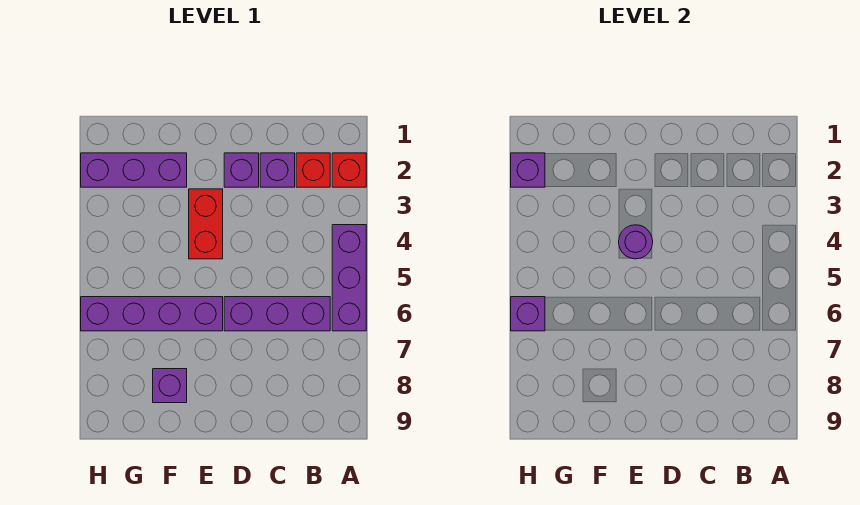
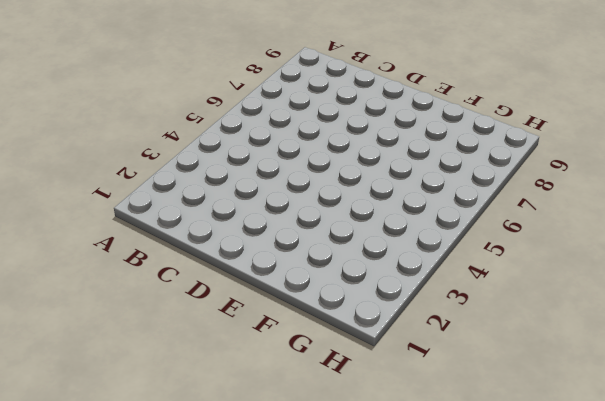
none -> red brick A2 level 1
none -> purple brick A4:A6 level 1
none -> red brick B2 level 1

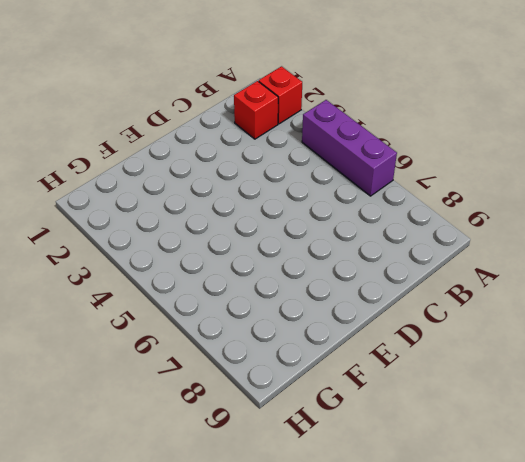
none -> purple brick B6:D6 level 1
none -> purple brick C2 level 1
none -> purple brick D2 level 1

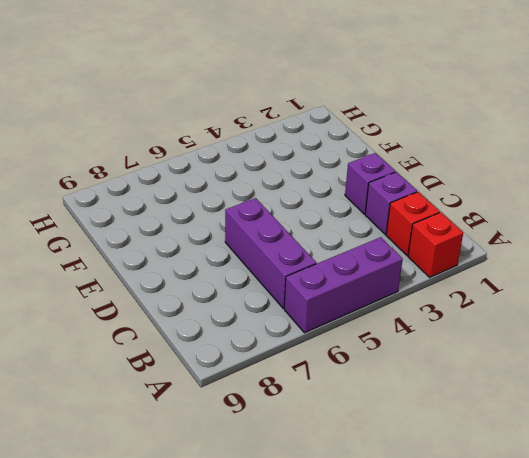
none -> red brick E3:E4 level 1
none -> purple brick E6:H6 level 1
none -> purple brick F2:H2 level 1

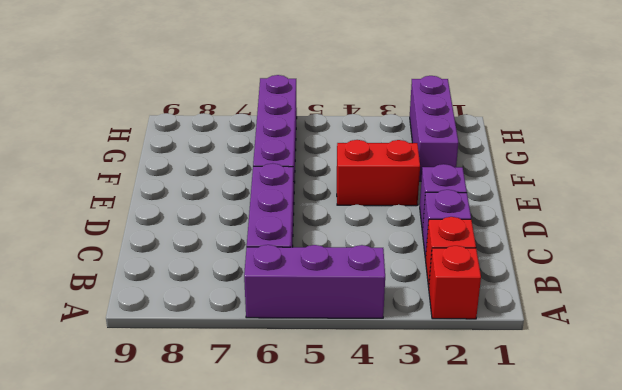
none -> purple brick F8 level 1
none -> purple round brick E4 level 2
none -> purple brick H2 level 2

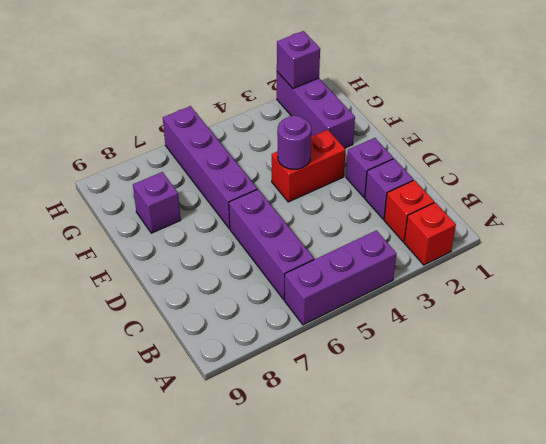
none -> purple brick H6 level 2

